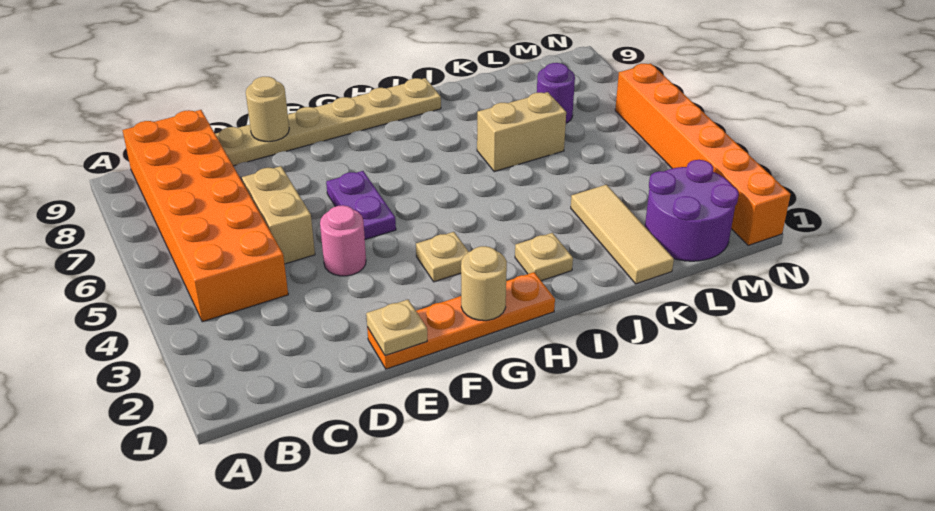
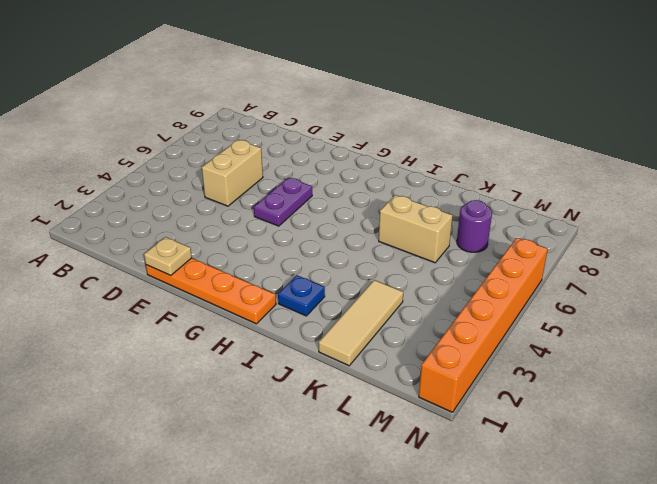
blue plate I2 level 1 -> tan plate I2 level 1
none -> orange brick B4:C9 level 1
none -> tan plate D9:I9 level 1
none -> pink round brick E4 level 1

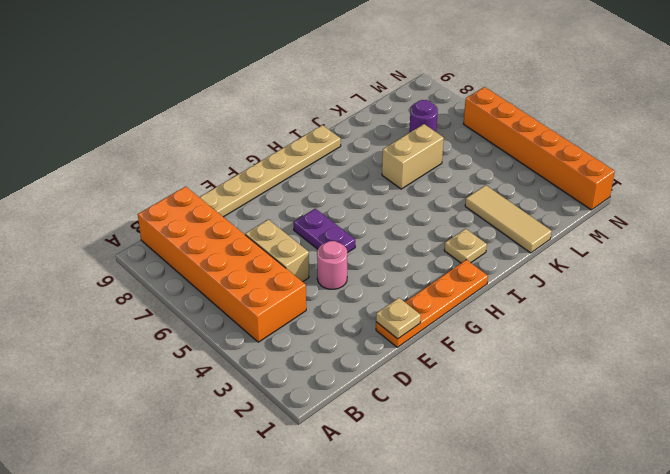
none -> tan plate G3 level 1
none -> purple round brick L1:M2 level 1
none -> tan round brick E9 level 2

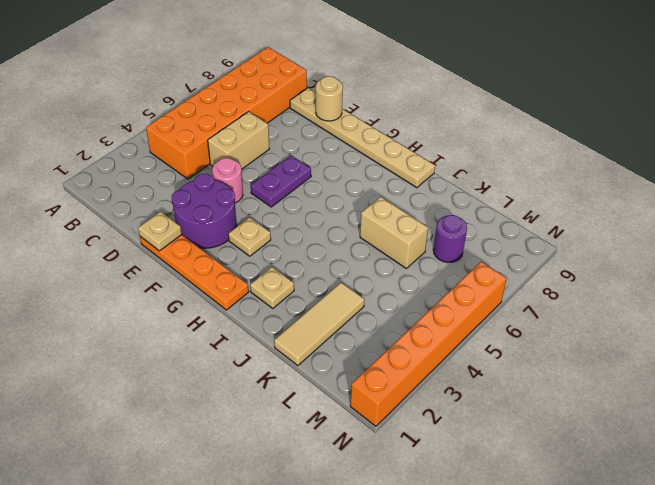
purple round brick E2:F3 level 1 -> purple round brick L1:M2 level 1
none -> tan round brick G1 level 2

